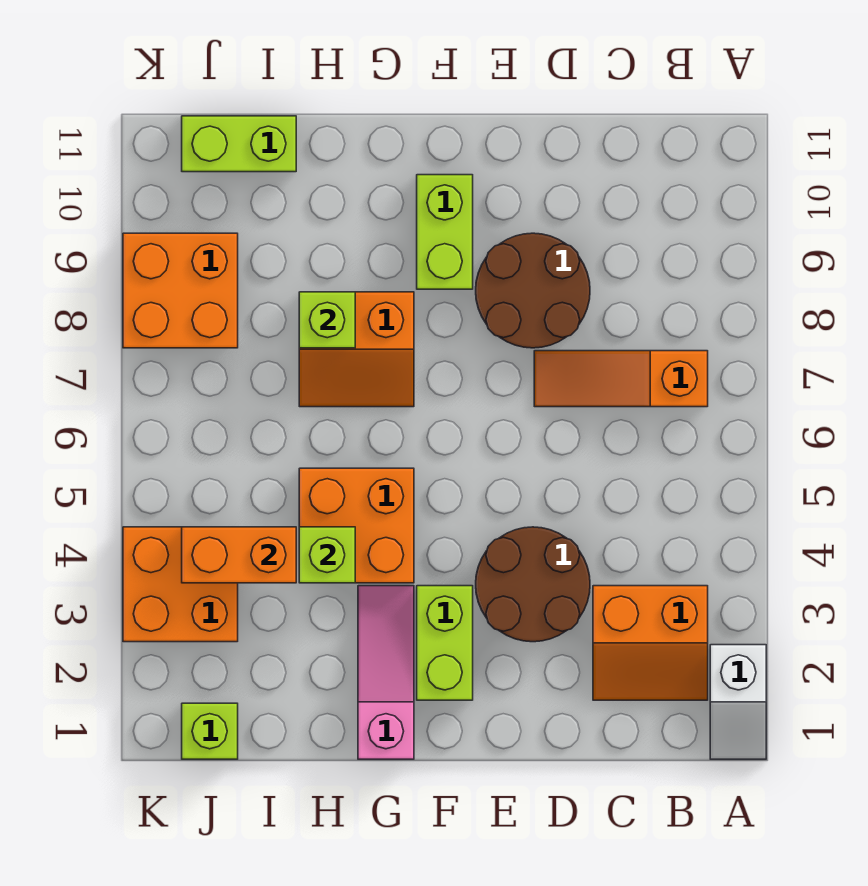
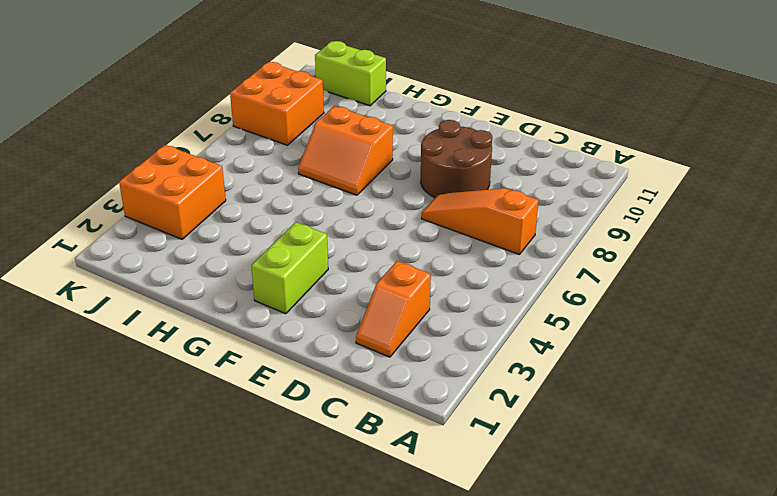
orange slope C2:C3 level 1 top 3 -> orange slope B2:C3 level 1 top 3
none -> white slope A1:A2 level 1 top 2
none -> brown round brick D3:E4 level 1
none -> lime brick F9:F10 level 1

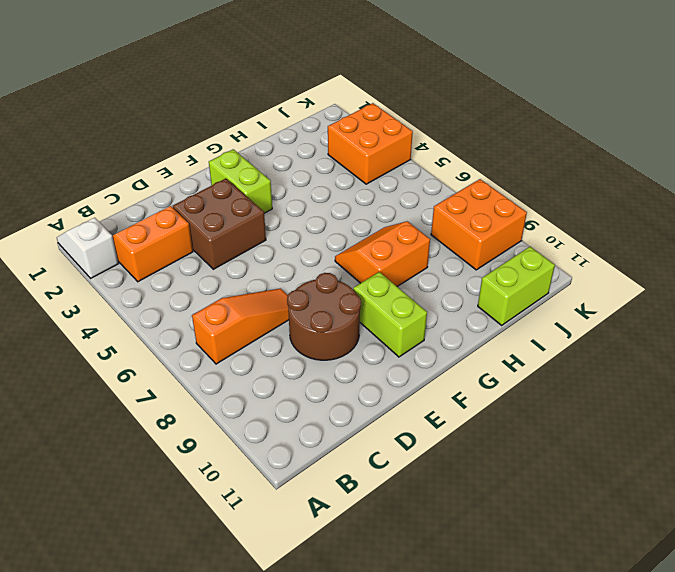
brown brick D3:E4 level 1 -> brown round brick D3:E4 level 1
none -> pink slope G1:G3 level 1 top 1
none -> orange brick G4:H5 level 1
none -> lime brick J1 level 1

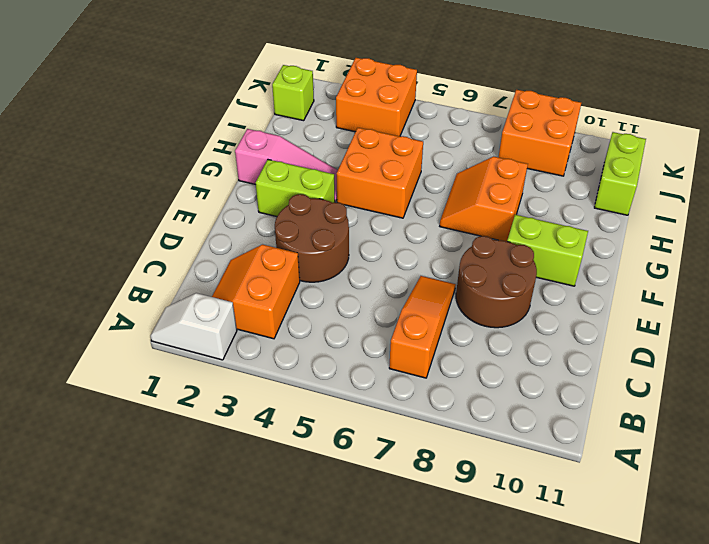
none -> lime brick H4 level 2
none -> lime brick H8 level 2
none -> orange brick I4:J4 level 2

